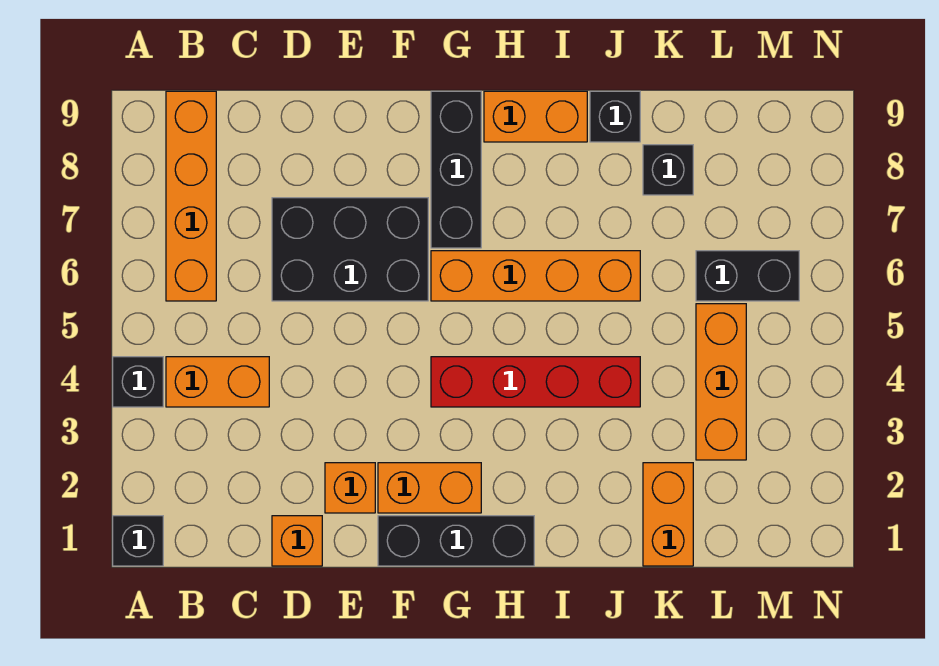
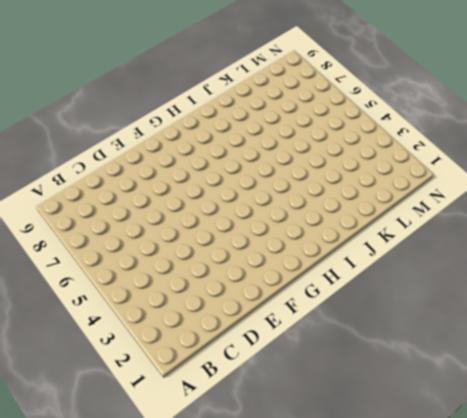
none -> black brick A1 level 1
none -> black brick A4 level 1
none -> orange brick B4:C4 level 1

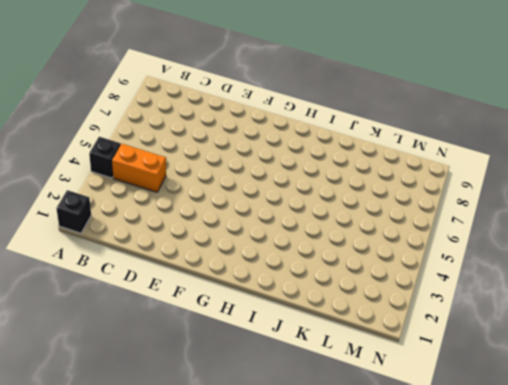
none -> orange brick B6:B9 level 1
none -> orange brick D1 level 1
none -> black brick D6:F7 level 1

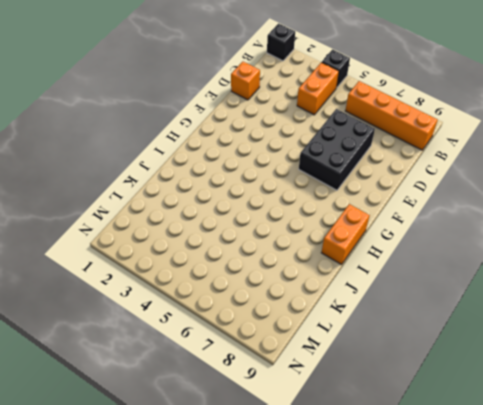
none -> orange brick E2 level 1
none -> black brick F1:H1 level 1
none -> orange brick F2:G2 level 1

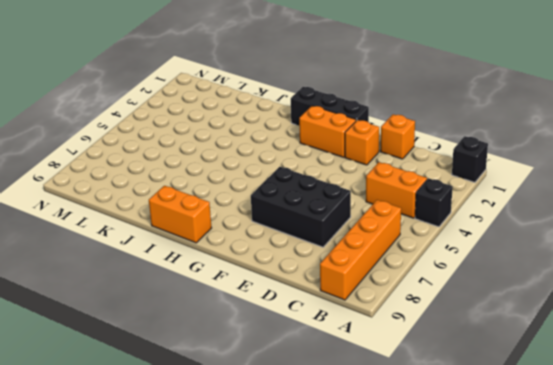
none -> red brick G4:J4 level 1
none -> orange brick G6:J6 level 1
none -> black brick G7:G9 level 1

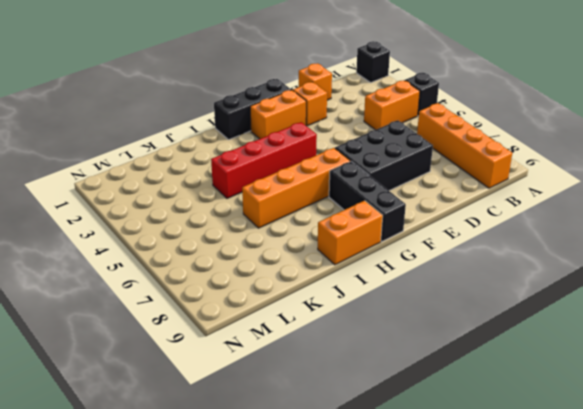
none -> black brick J9 level 1
none -> orange brick K1:K2 level 1
none -> black brick K8 level 1

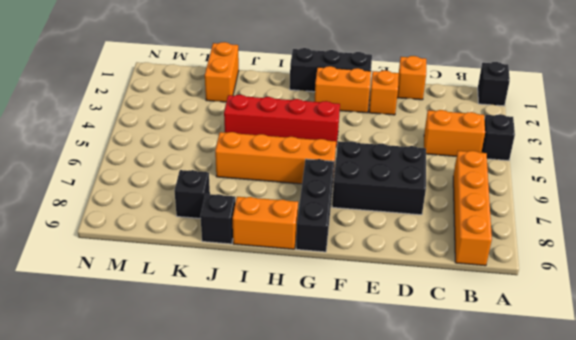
none -> orange brick L3:L5 level 1
none -> black brick L6:M6 level 1

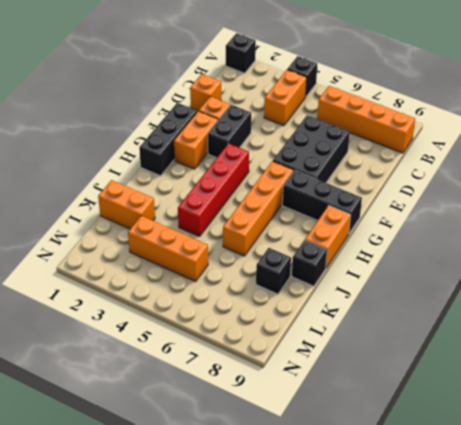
black brick E3:F3 level 1 -> black brick L6:M6 level 1

